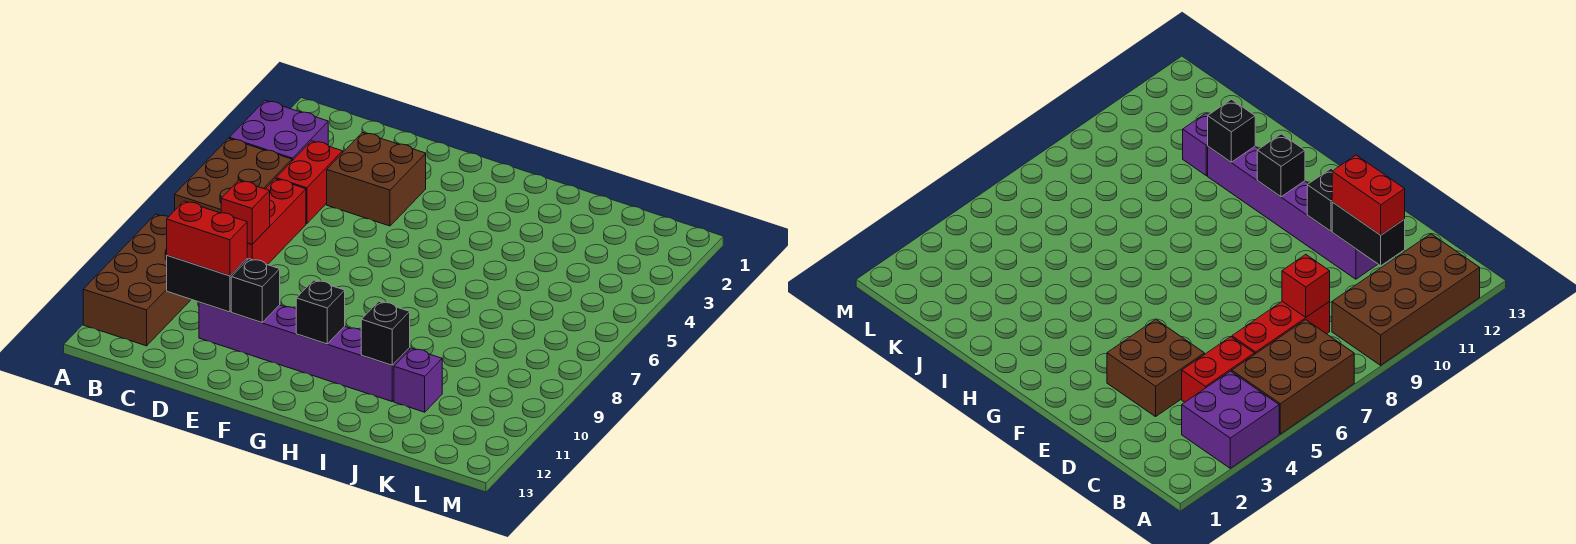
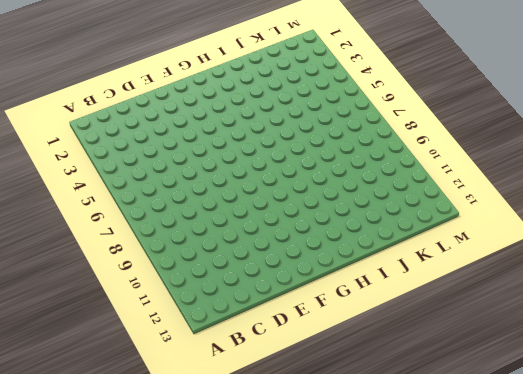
none -> purple brick A3:B4 level 1
none -> brown brick A5:B7 level 1
none -> brown brick A9:B12 level 1

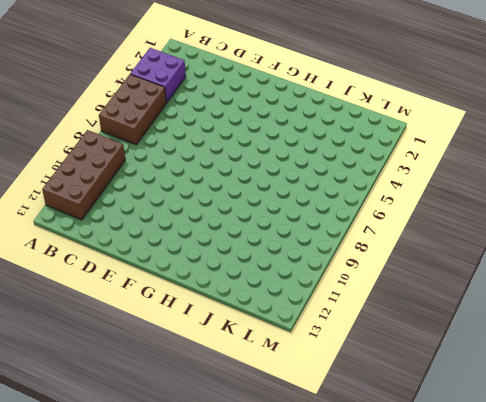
none -> red brick C4:C5 level 1
none -> red brick C6:C8 level 1
none -> brown brick D3:E4 level 1

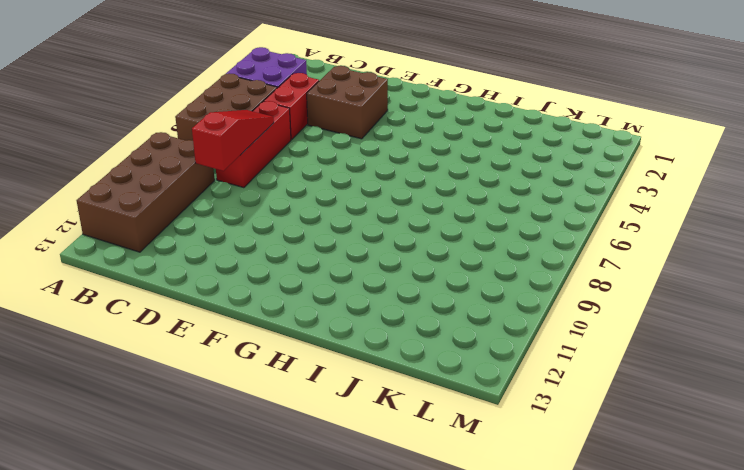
red slope C7:C9 level 2 top 9 -> red brick C8 level 2
none -> purple brick D11:I11 level 1
none -> purple brick J11 level 1
none -> black brick C11:D11 level 2

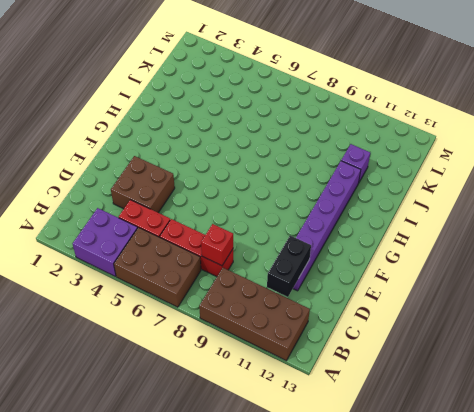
none -> black brick E11 level 2
none -> black brick G11 level 2
none -> black brick I11 level 2

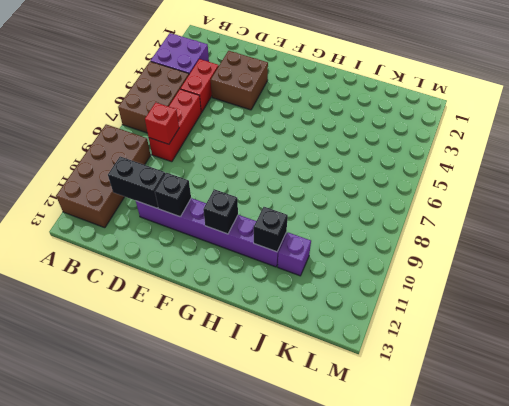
none -> red brick C11:D11 level 3

